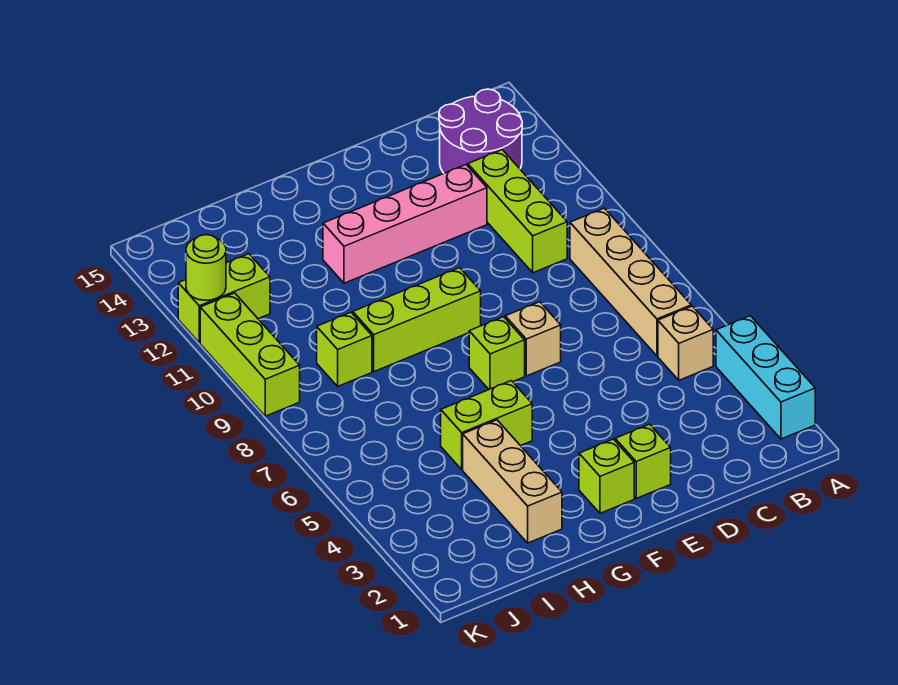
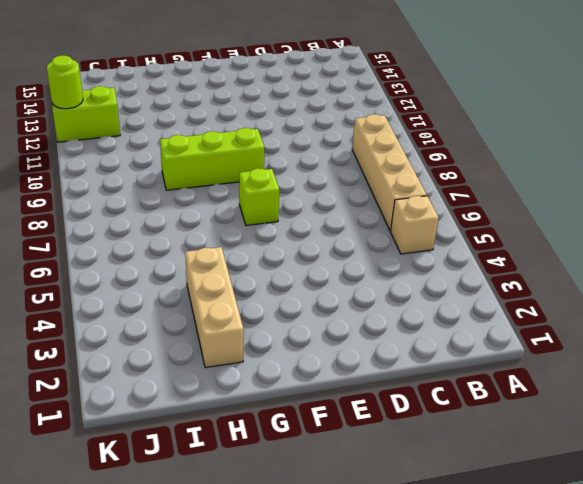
none -> cyan brick A2:A4 level 1
none -> purple round brick B13:C14 level 1
none -> lime brick C10:C12 level 1

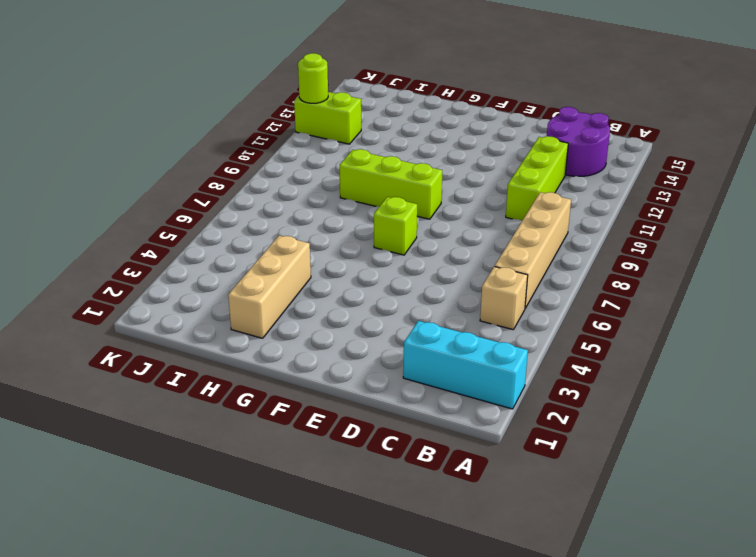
cyan brick A2:C2 level 1 -> cyan brick A2:A4 level 1
none -> pink brick D12:G12 level 1
none -> lime brick E2 level 1
none -> tan brick E7 level 1

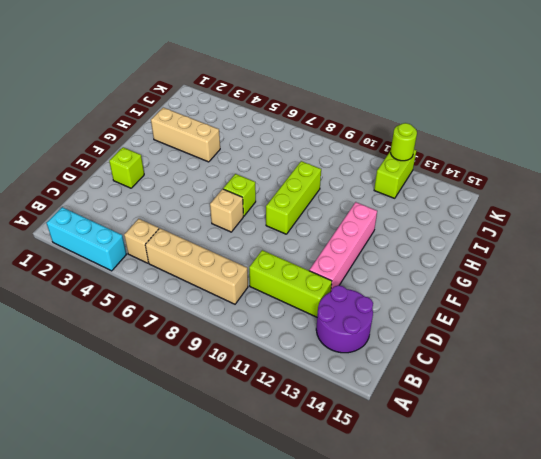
none -> lime brick F2 level 1
none -> lime brick G5:H5 level 1
none -> lime brick I9 level 1

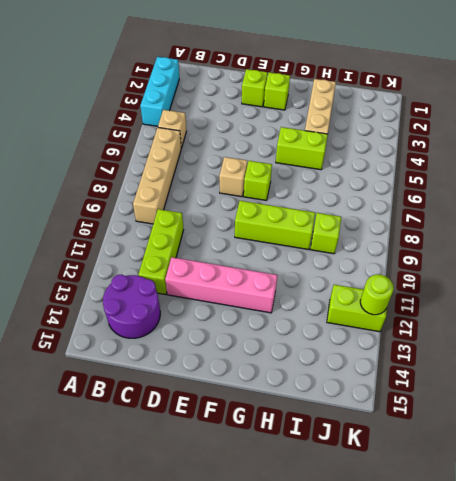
none -> lime brick K9:K11 level 1

